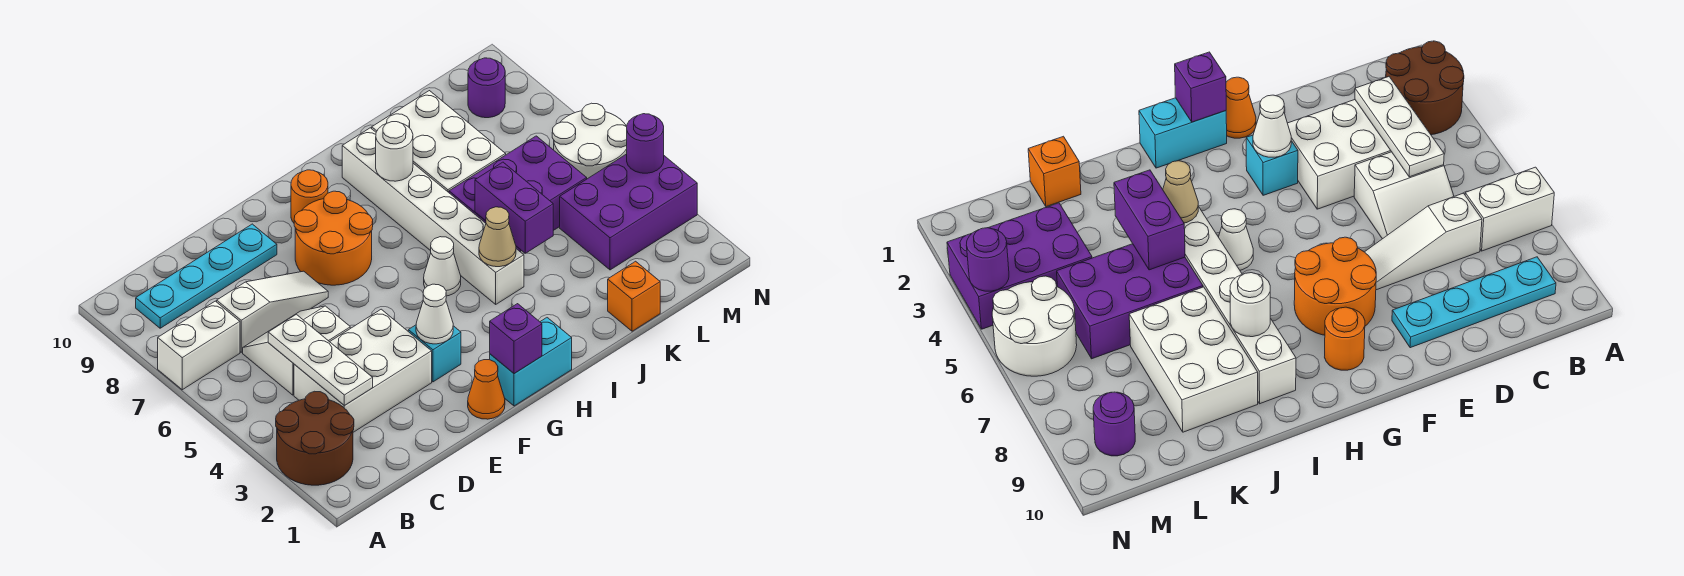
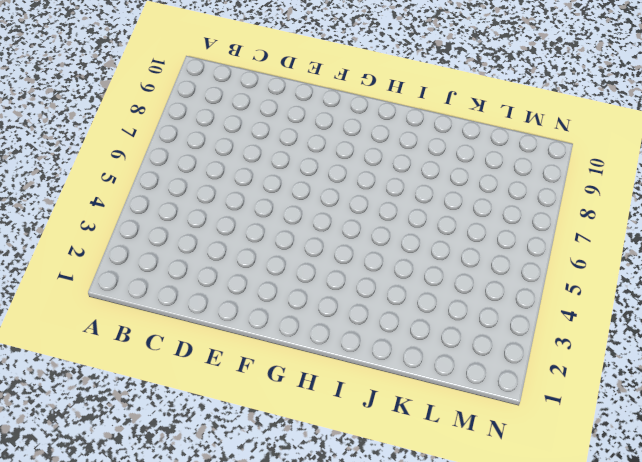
none -> brown round brick A2:B3 level 1
none -> white brick A7:B7 level 1
none -> cyan plate B9:E9 level 1

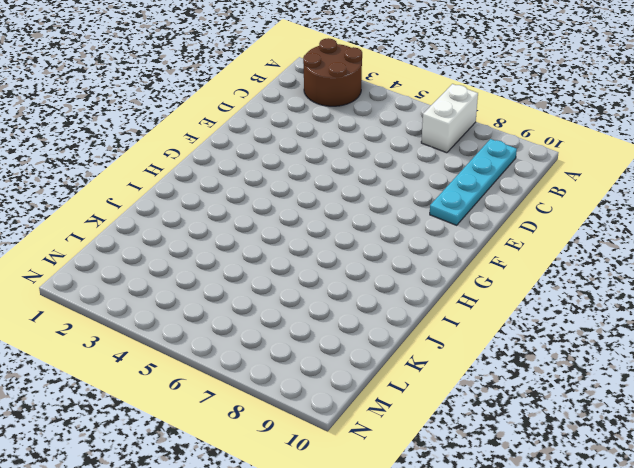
none -> white brick C3:E4 level 1
none -> white slope C5:D6 level 1 top 5
none -> white slope C7:E7 level 1 top C

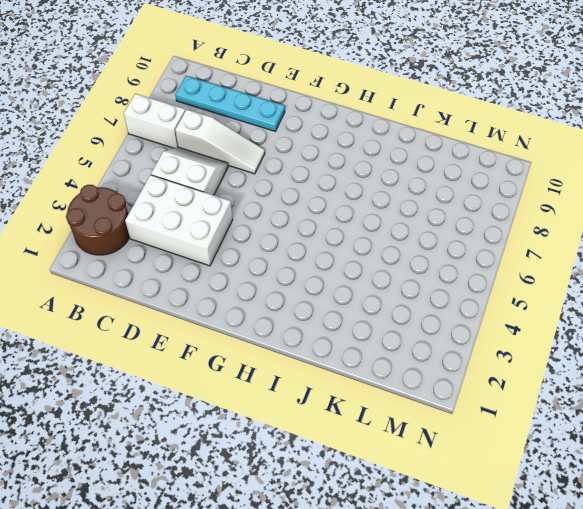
none -> orange cone F1 level 1
none -> cyan brick F3 level 1
none -> orange round brick F7:G8 level 1

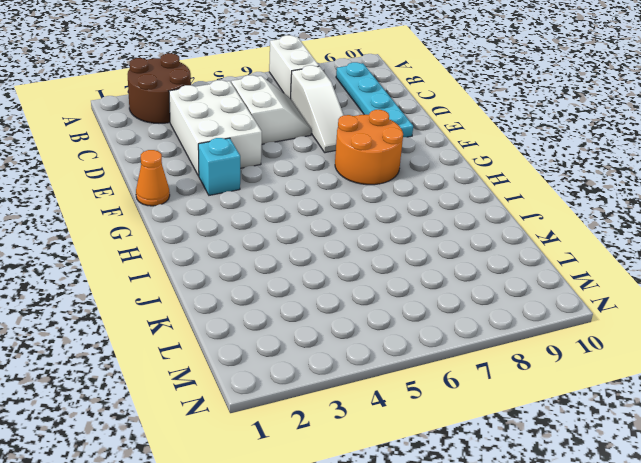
none -> cyan brick G1:H1 level 1
none -> orange round brick G9 level 1
none -> white cone H5 level 1

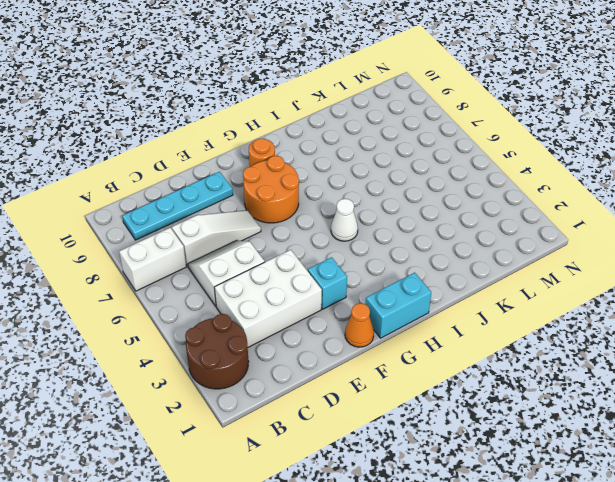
none -> white brick I4:I9 level 1
none -> purple brick J5:L6 level 1
none -> white brick J7:K9 level 1

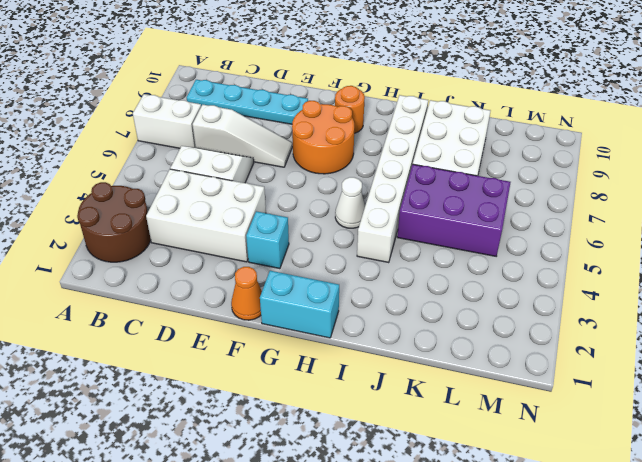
none -> orange brick K1 level 1
none -> purple brick L3:N4 level 1
none -> white round brick M5:N6 level 1

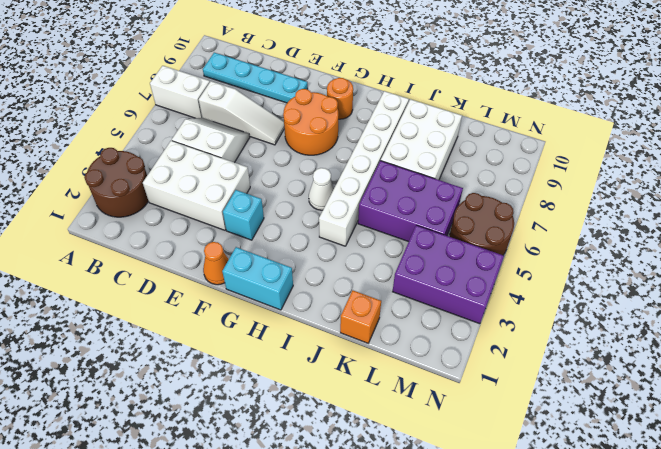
brown round brick M5:N6 level 1 -> white round brick M5:N6 level 1
none -> purple round brick M9 level 1
none -> white plate C3:C5 level 2
none -> white cone F3 level 2

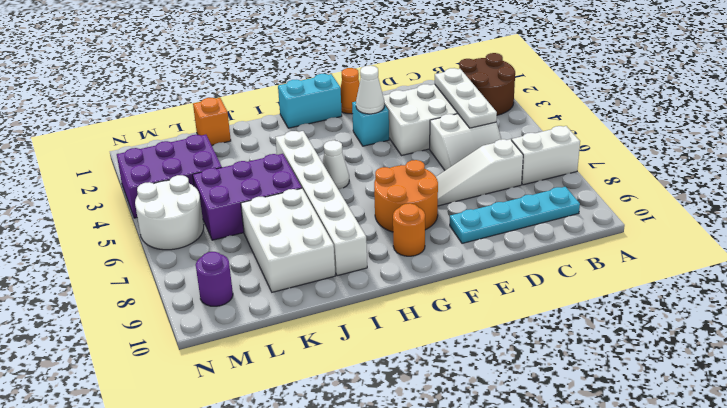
none -> purple brick G1 level 2
none -> tan cone I4 level 2
none -> white round brick I8 level 2

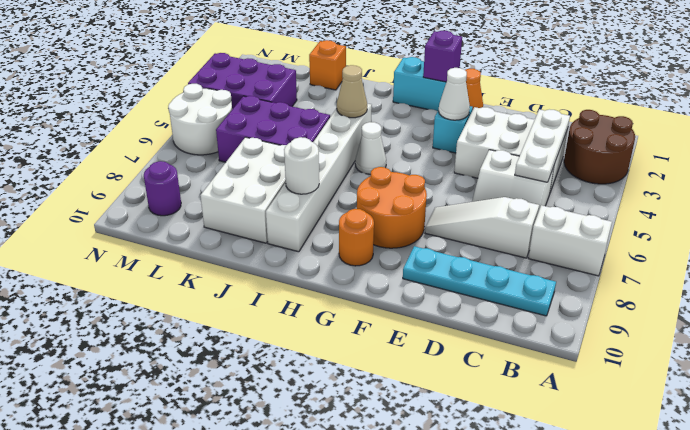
none -> purple brick J4:J5 level 2
none -> purple round brick N4 level 2

